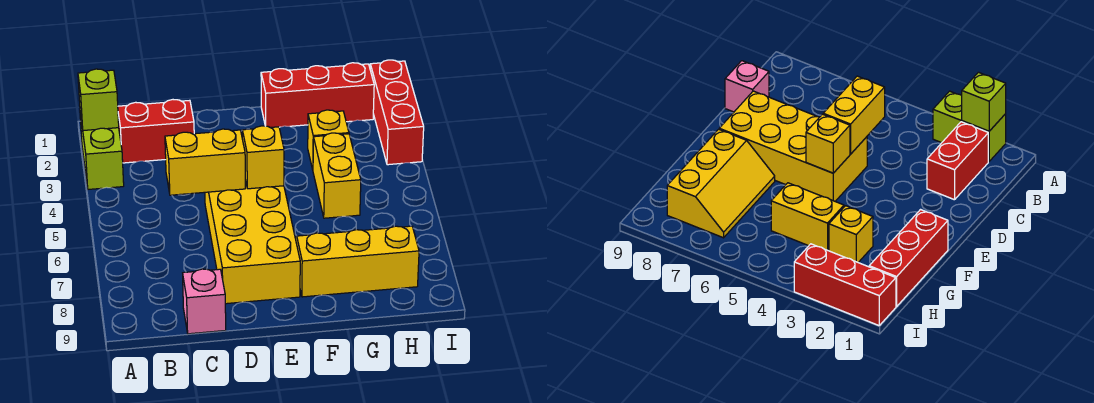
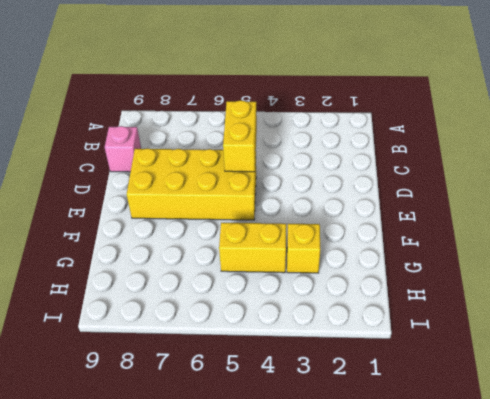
none -> lime brick A2:A3 level 1
none -> red brick B2:C2 level 1
none -> red brick F1:H1 level 1

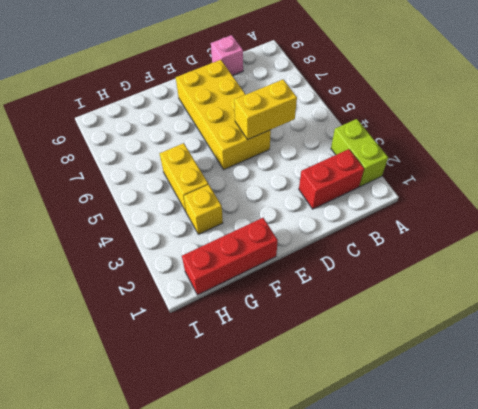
none -> yellow slope F7:H8 level 1 top 8
none -> red brick I1:I3 level 1
none -> lime brick A2 level 2

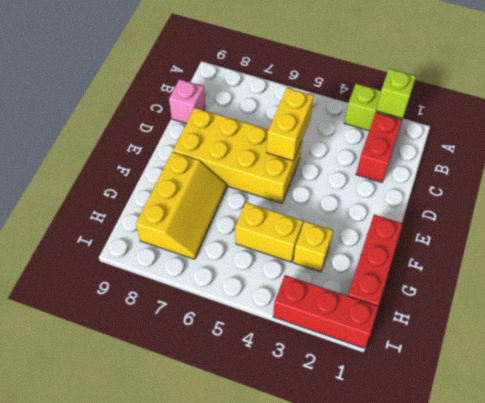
none -> yellow brick E5 level 2

